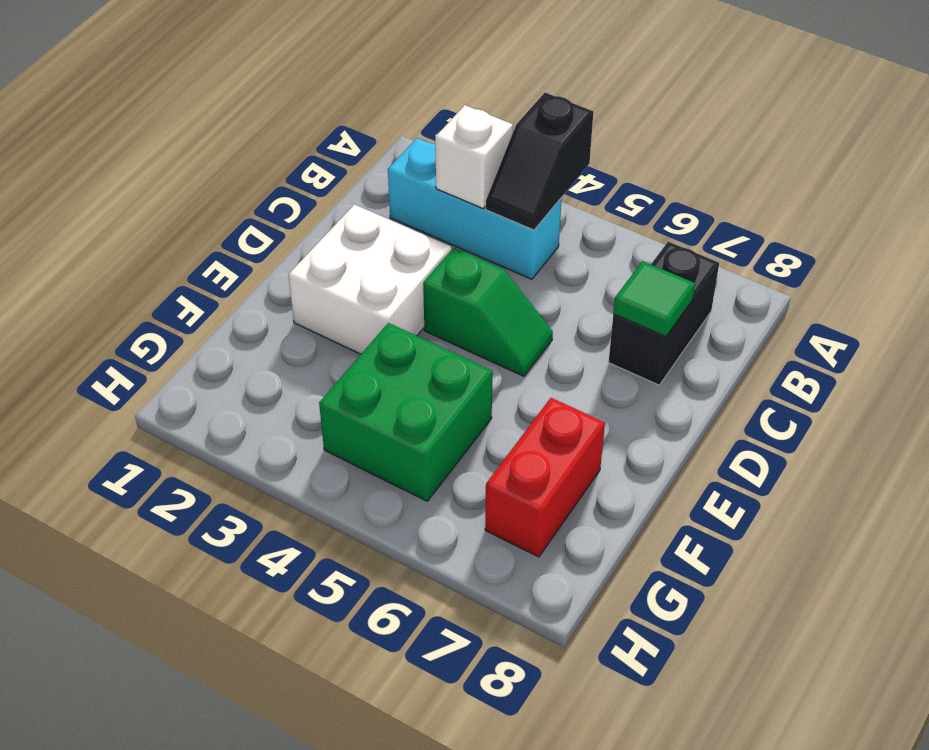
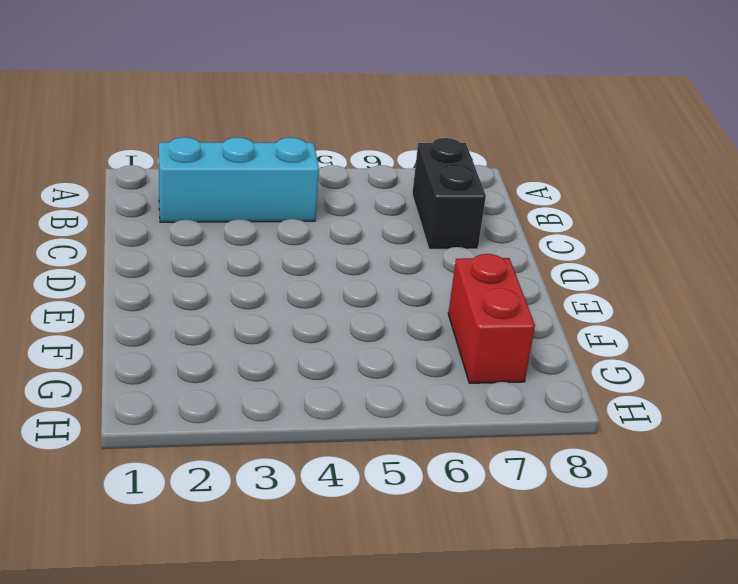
none -> white brick D2:E3 level 1
none -> green slope D4:D5 level 1 top 4

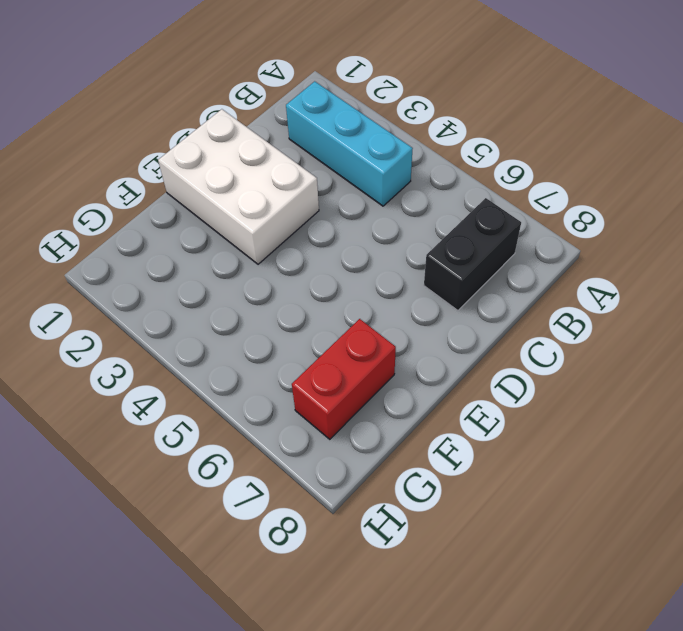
white brick D1:E3 level 1 -> white brick D2:E3 level 1
none -> green slope D4:D5 level 1 top 4
none -> green brick F4:G5 level 1

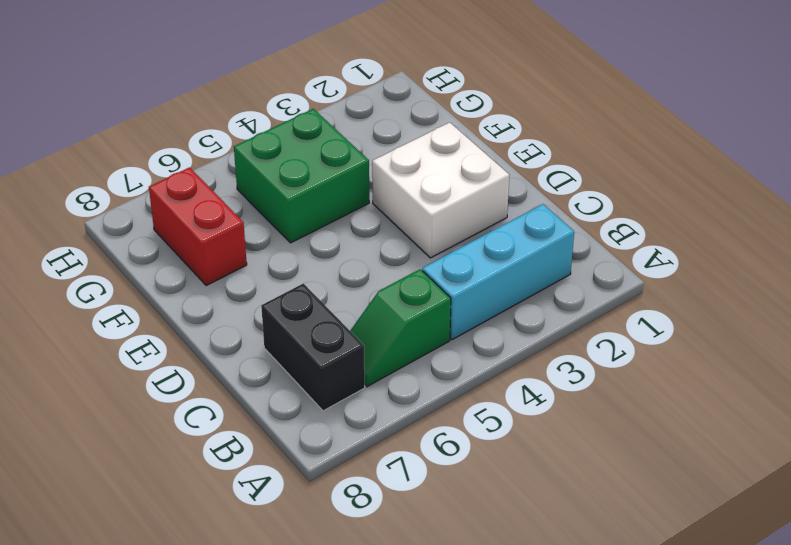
green slope B5:B6 level 1 top 5 -> green slope D4:D5 level 1 top 4
none -> black slope A4:B4 level 2 top A
none -> white brick B3 level 2

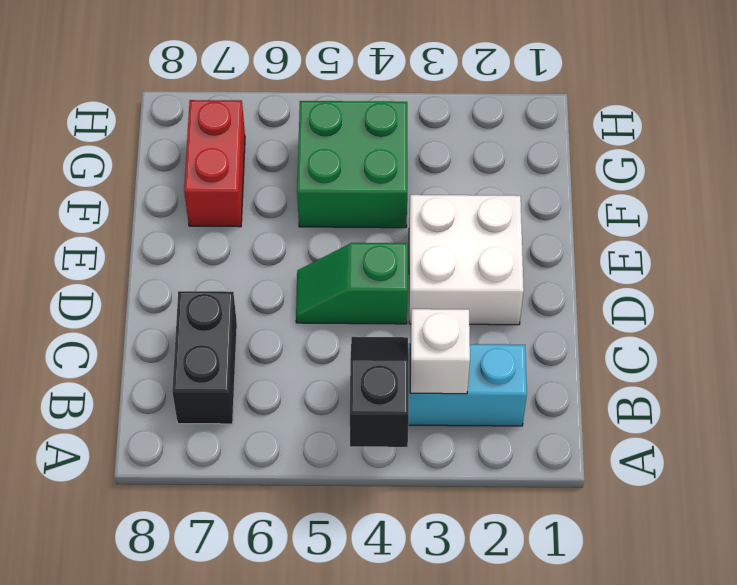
none -> green tile C7 level 2

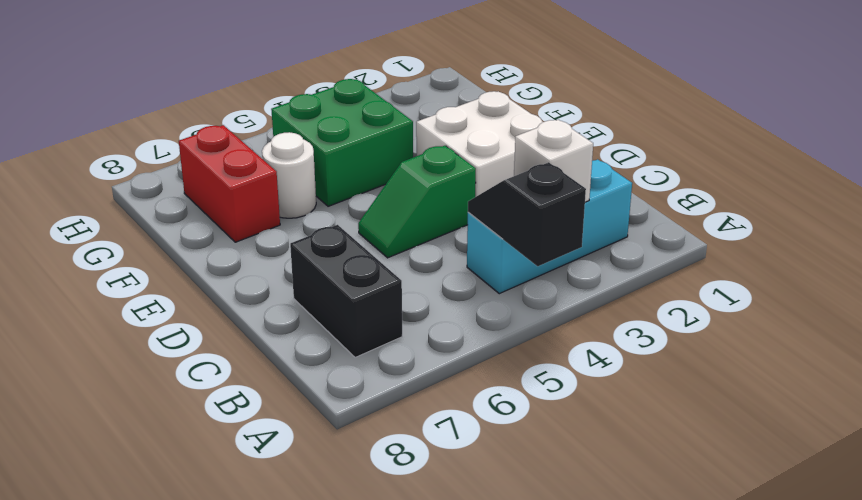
white round brick F6 level 1 -> none
none -> green tile C7 level 2

